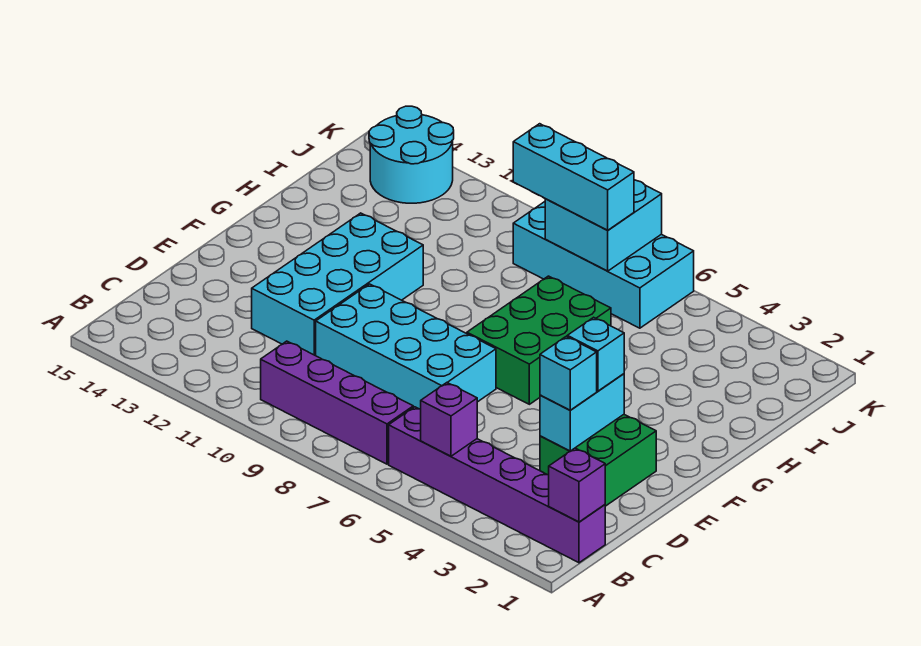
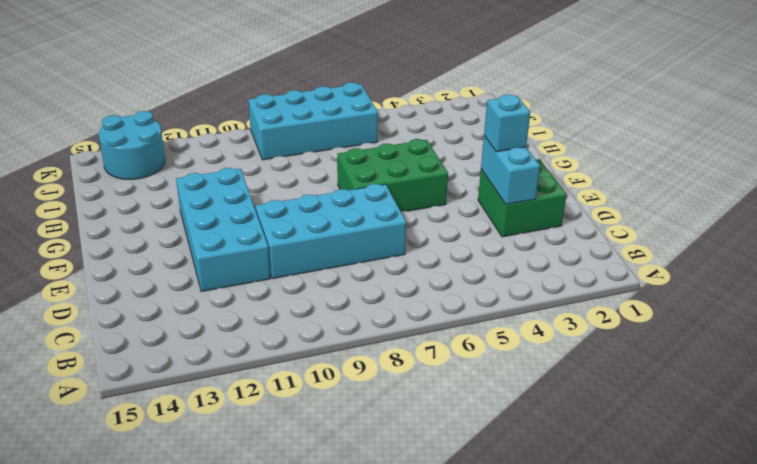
green brick F5:G7 level 1 -> green brick F6:H7 level 1
none -> purple brick B1:B6 level 1
none -> purple brick B7:B10 level 1
none -> purple brick B1 level 2

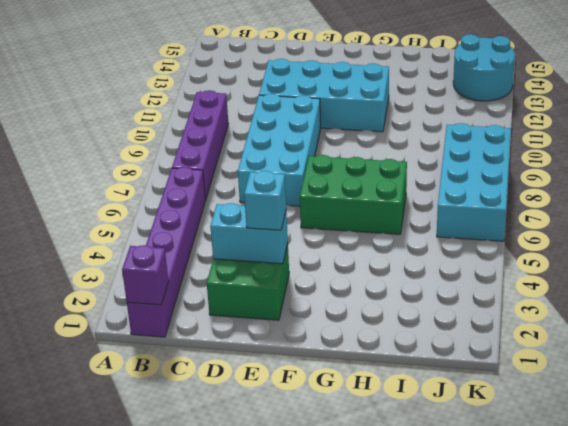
none -> purple brick B5 level 2
none -> cyan brick J7:K8 level 2
none -> cyan brick D3 level 3

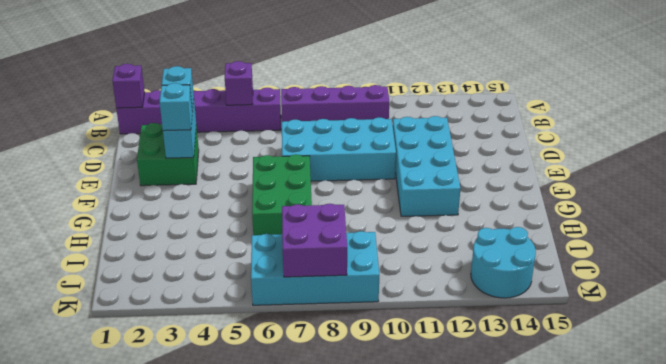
purple brick J7:K8 level 2 -> cyan brick J7:K8 level 2
none -> cyan brick J7:J9 level 3

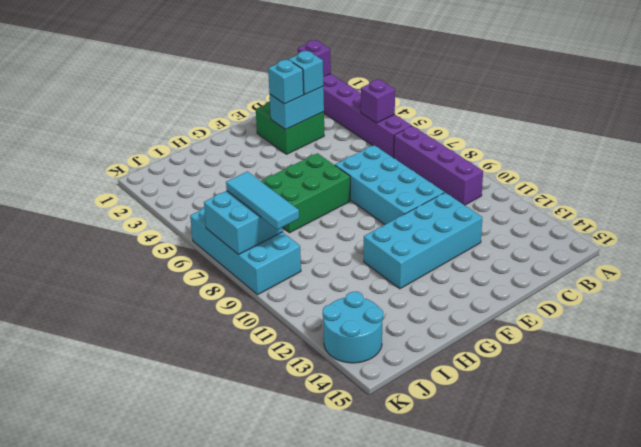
cyan tile J7:J9 level 3 -> cyan brick J7:J9 level 3

